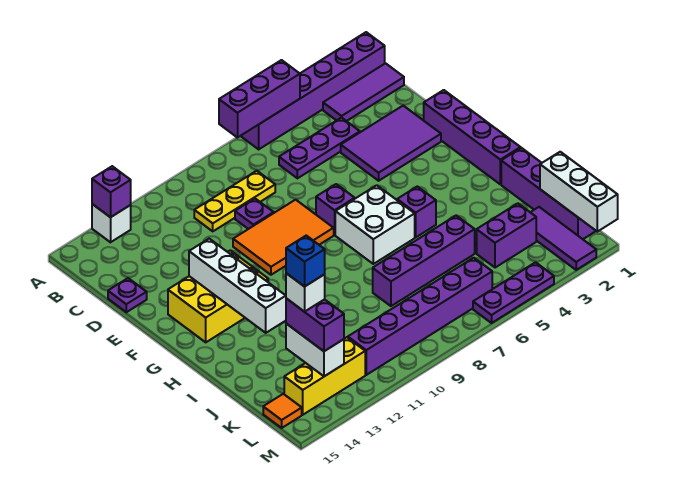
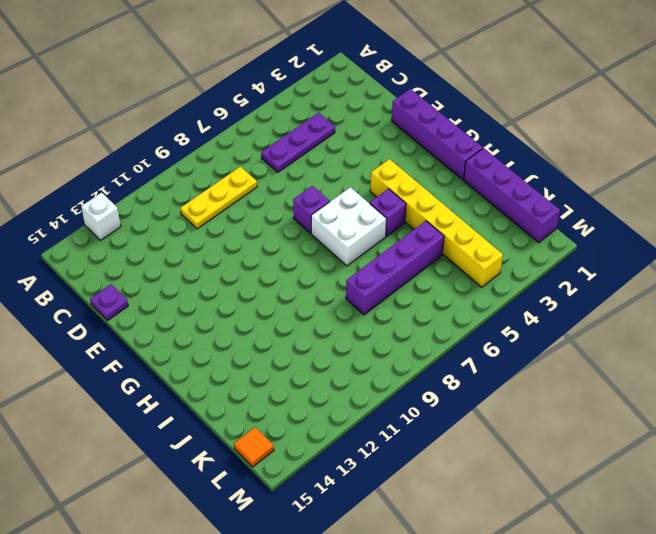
yellow brick G4:L4 level 1 -> purple brick K3:K4 level 1
none -> purple brick A1:A6 level 1
none -> purple tile B1:B3 level 1
none -> purple tile D2:E4 level 1
none -> purple plate D9 level 1

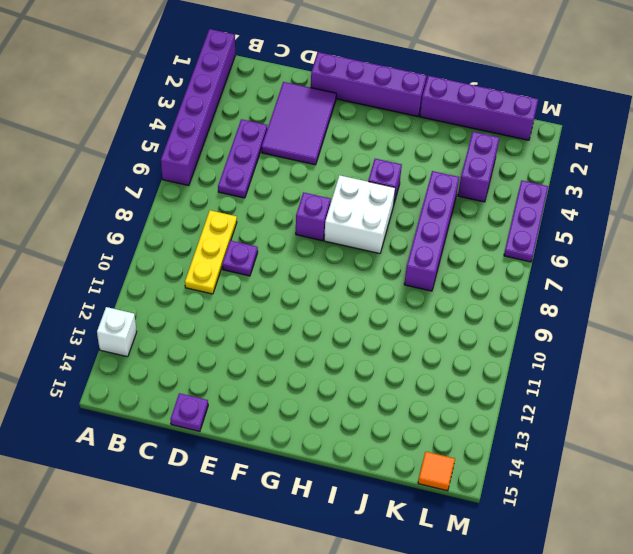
none -> purple tile B1:B3 level 1
none -> orange tile E8:F10 level 1
none -> yellow brick F12:G14 level 1
none -> purple tile K2:M2 level 1

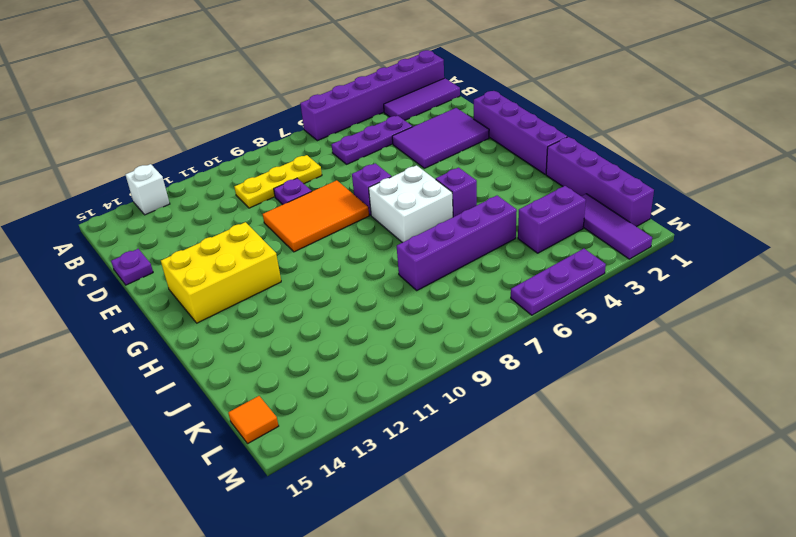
none -> purple brick L6:L11 level 1
none -> yellow brick L12:L14 level 1
none -> purple brick A5:A7 level 2
none -> purple brick A13 level 2

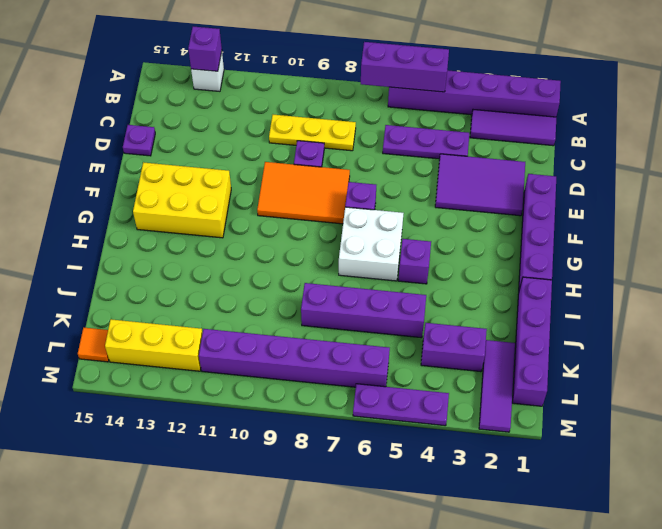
none -> white brick F13:I13 level 2
none -> white brick K1:M1 level 2
none -> white brick K13:L13 level 2
none -> purple brick K13:L13 level 3

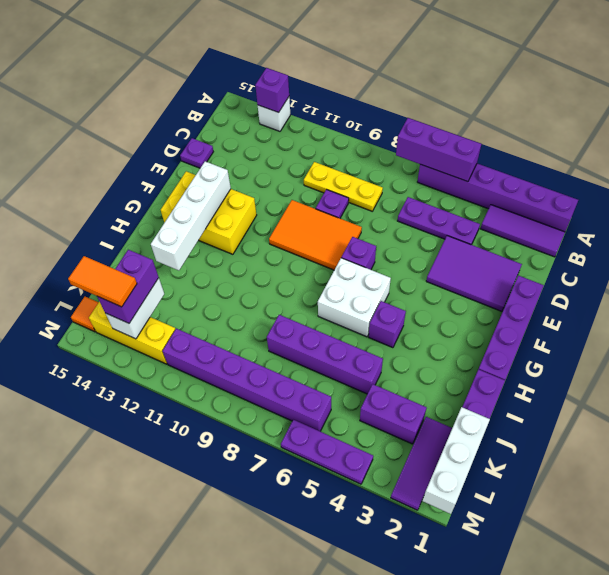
orange tile L13:L14 level 4 -> none
none -> white brick K13 level 4
none -> blue brick K13 level 5

